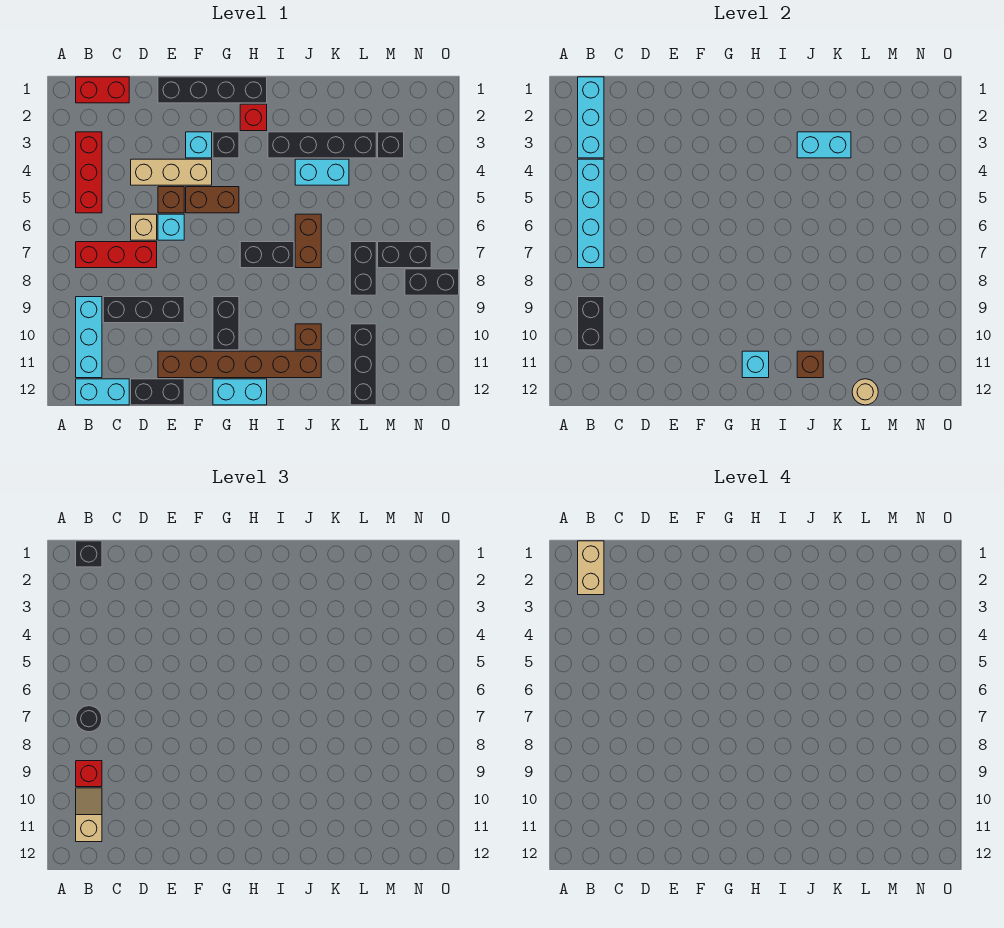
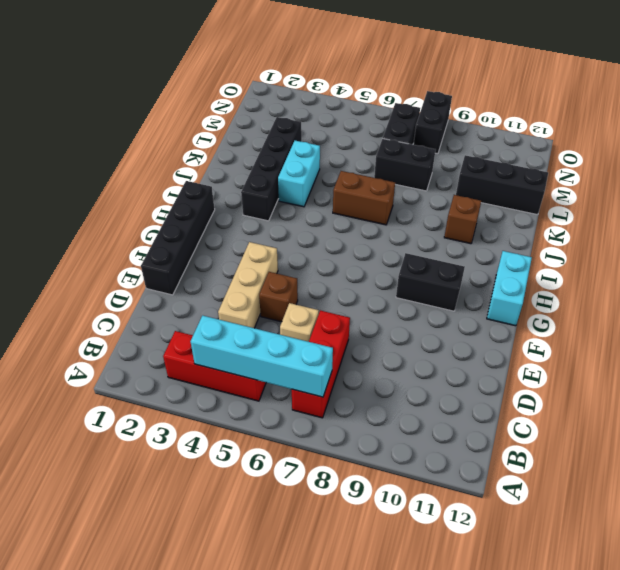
none -> red brick B1:C1 level 1
none -> cyan brick B9:B11 level 1
none -> cyan brick B12:C12 level 1
none -> black brick C9:E9 level 1

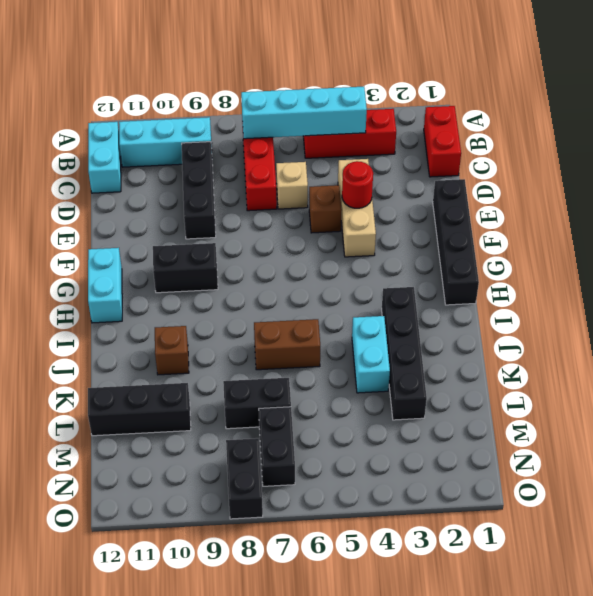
red round brick E4 level 2 -> none
none -> black brick D12:E12 level 1
none -> cyan brick E6 level 1
none -> brown brick E11:J11 level 1
none -> cyan brick F3 level 1

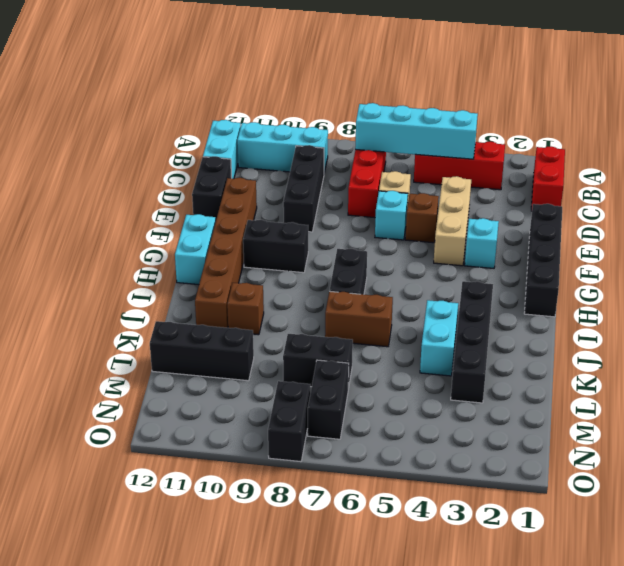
none -> brown brick F5:G5 level 1
none -> black brick G3 level 1
none -> red brick H2 level 1
none -> black brick M3 level 1

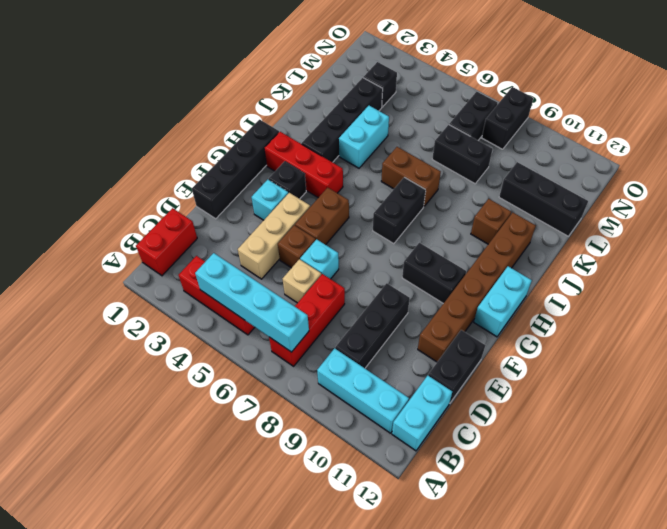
red brick H2:H4 level 1 -> red brick H2 level 1
none -> cyan brick B1:B3 level 2
none -> black brick B9:B10 level 2
none -> cyan brick H11 level 2
none -> cyan brick J3:K3 level 2

